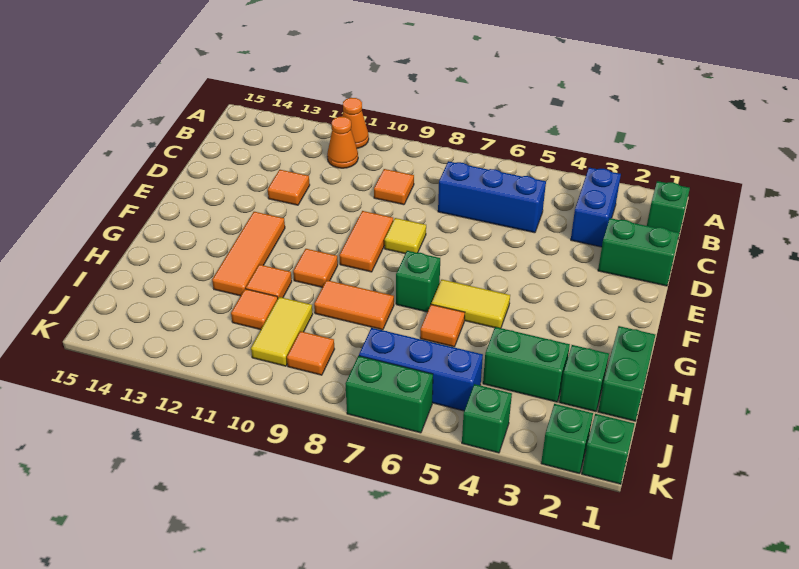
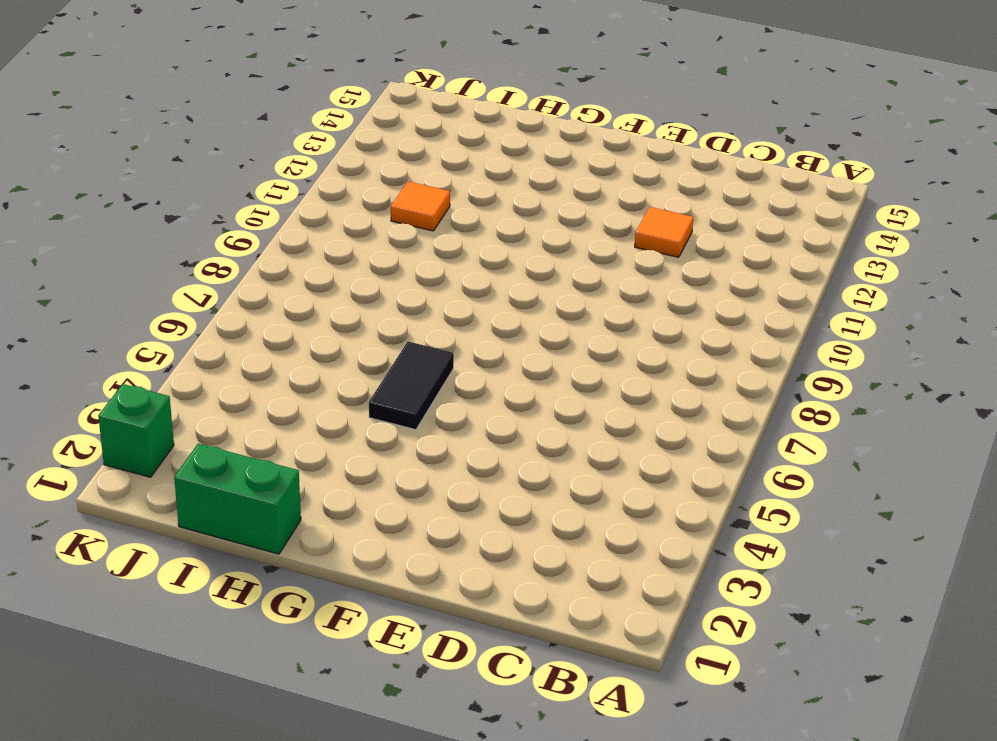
black tile G5:G6 level 1 -> yellow tile G5:G6 level 1
none -> orange cone A11 level 1
none -> green brick B1 level 1
none -> blue brick B3:C3 level 1

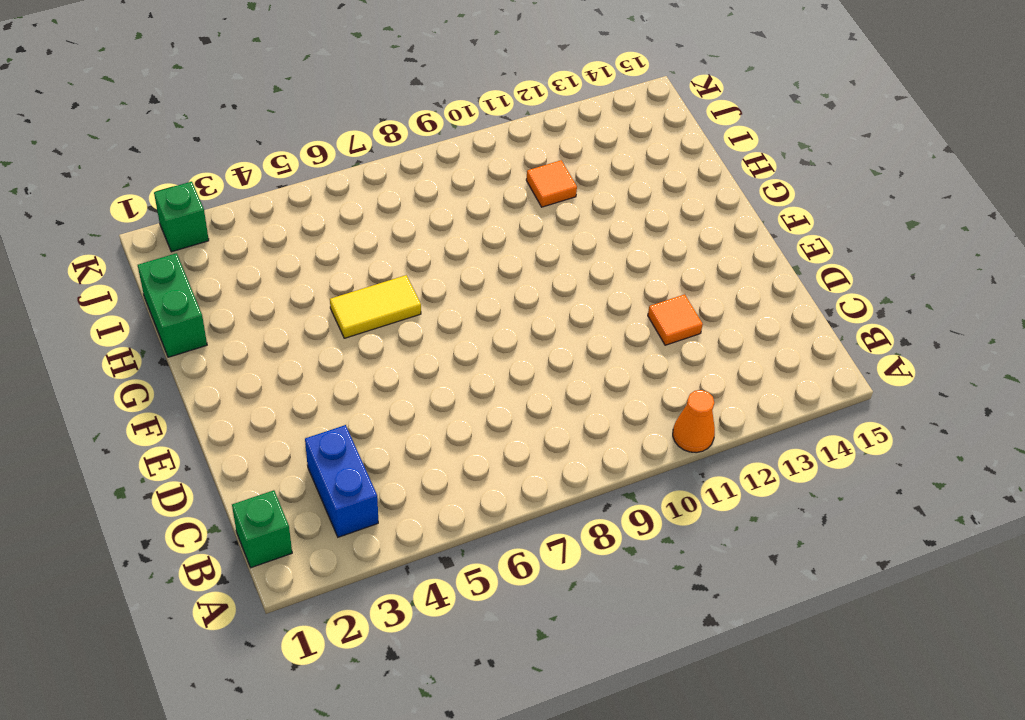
none -> orange cone B11 level 1
none -> blue brick C5:C7 level 1
none -> orange tile C9 level 1

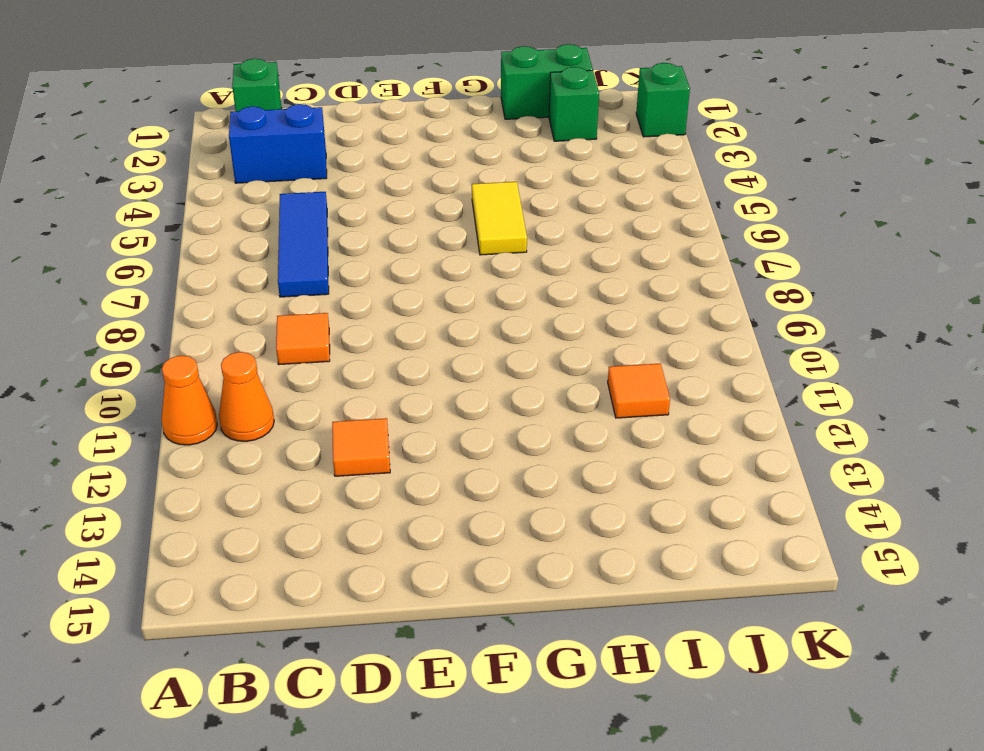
blue tile C5:C7 level 1 -> blue brick C5:C7 level 1
none -> green brick D1:D2 level 1
none -> yellow tile E8 level 1
none -> orange tile E9:F9 level 1

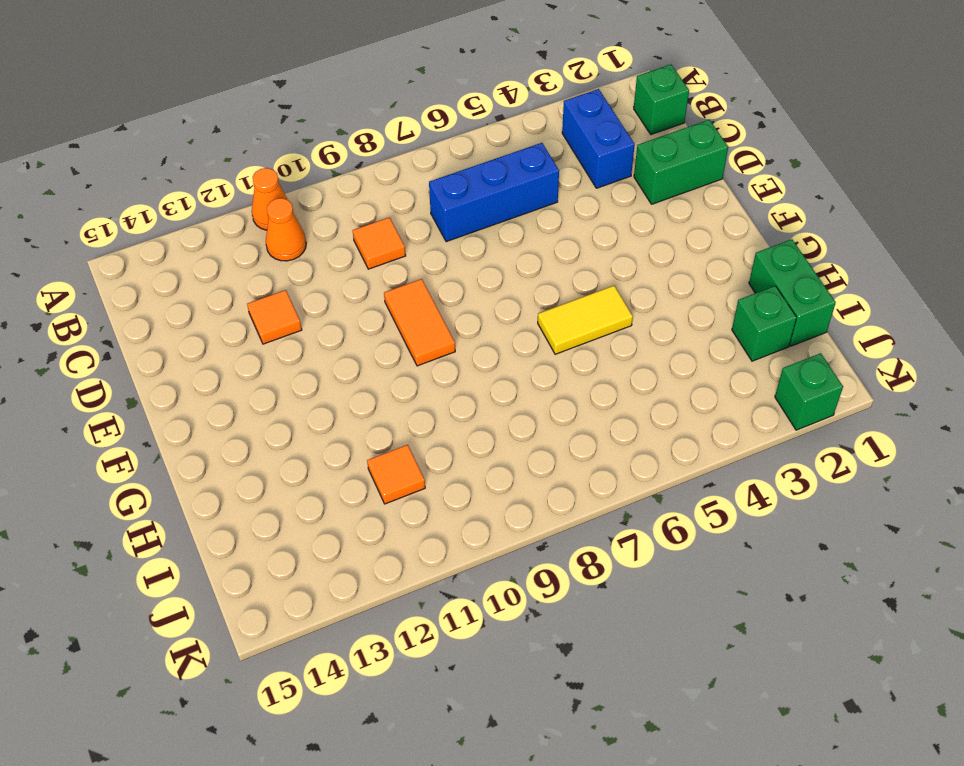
none -> yellow tile E8 level 1
none -> orange tile F12:H12 level 1
none -> green brick G7 level 1

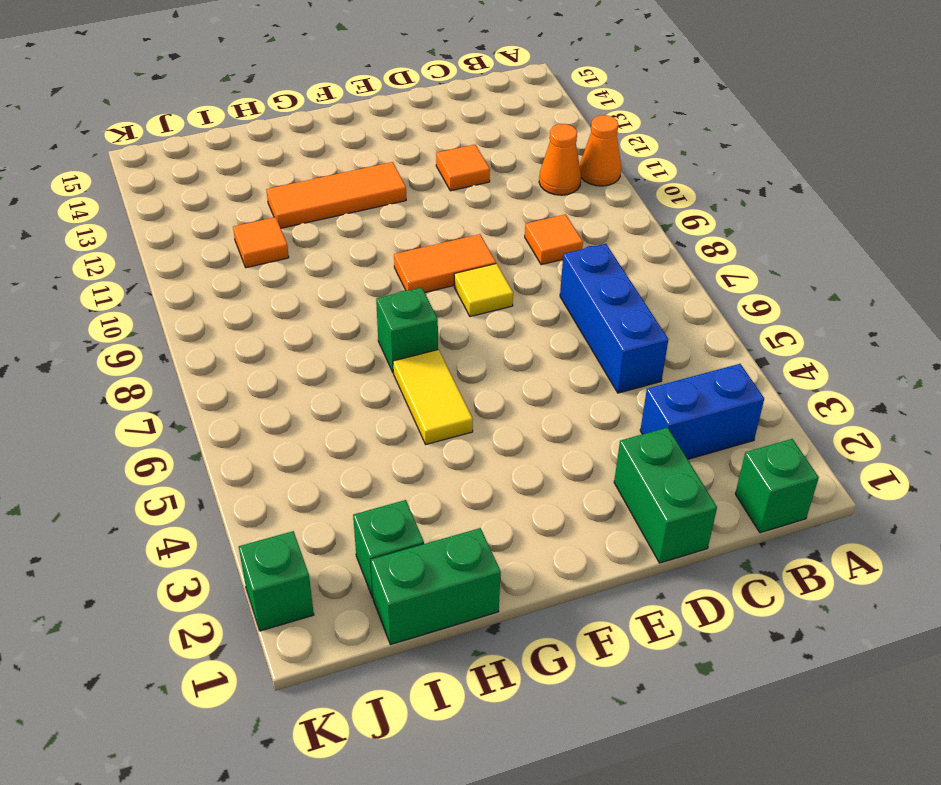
none -> orange tile G10 level 1
none -> orange tile H6 level 1
none -> orange tile H8:H9 level 1

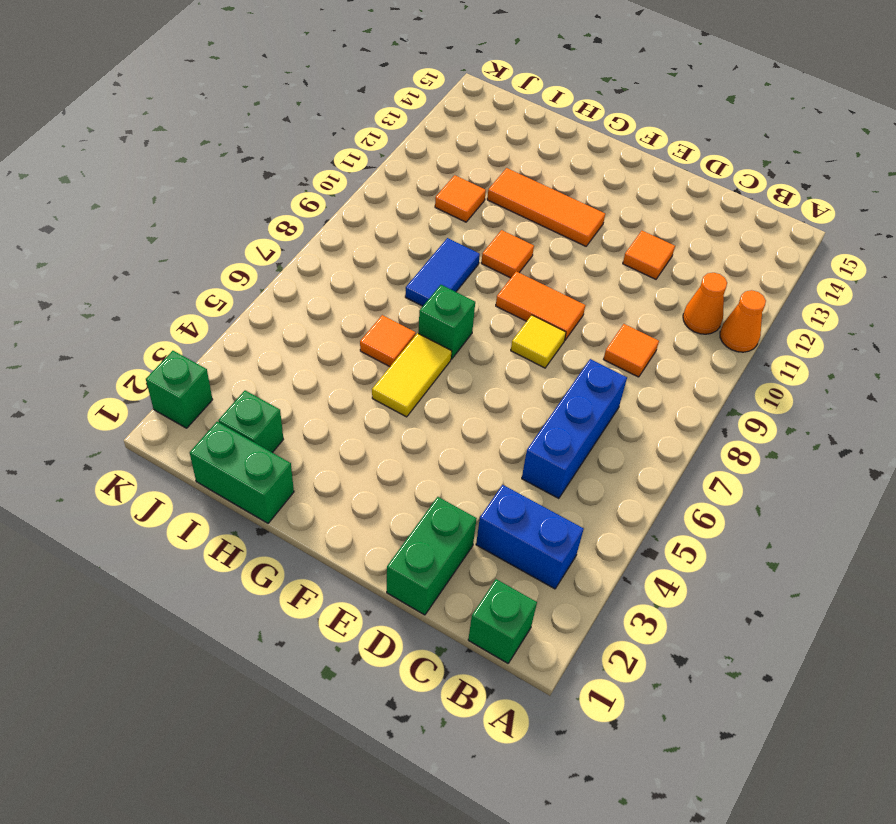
blue tile H8:H9 level 1 -> orange tile H8:H9 level 1
none -> orange tile H11 level 1
none -> green brick I3:I4 level 1
none -> yellow tile I10:J10 level 1

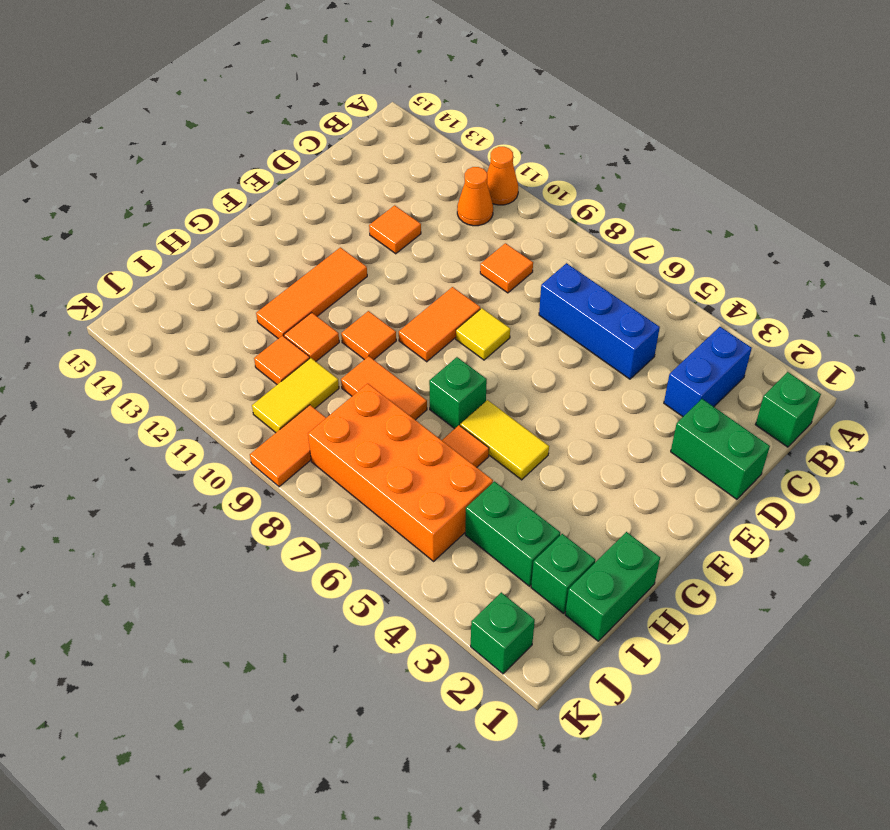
orange brick I5:J8 level 1 -> blue brick J5:J7 level 1
orange tile J9:K9 level 1 -> orange tile J9 level 1
none -> green brick K1 level 1
none -> green brick K4 level 1
none -> green brick K6:K7 level 1

